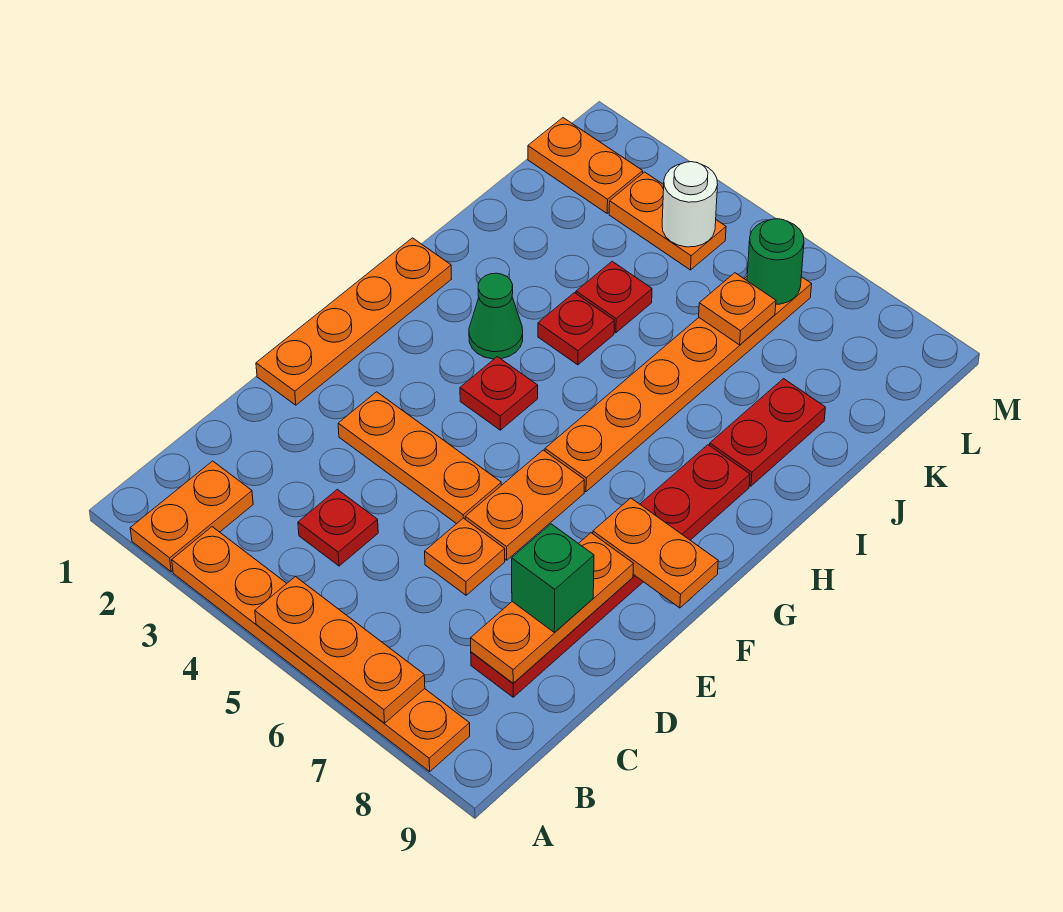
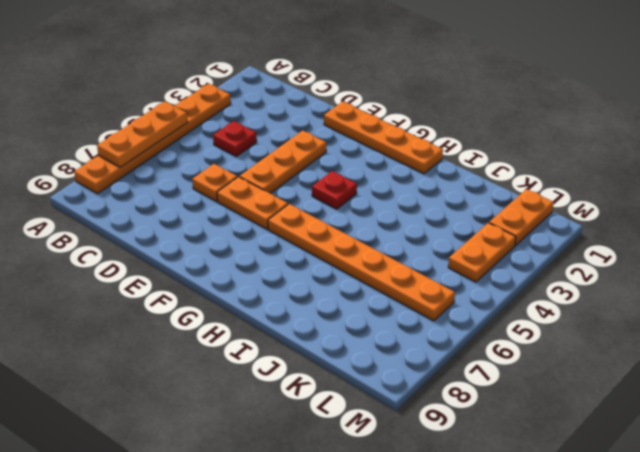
none -> orange plate A2:B2 level 1
none -> red plate C8:H8 level 1
none -> green cone H3 level 1

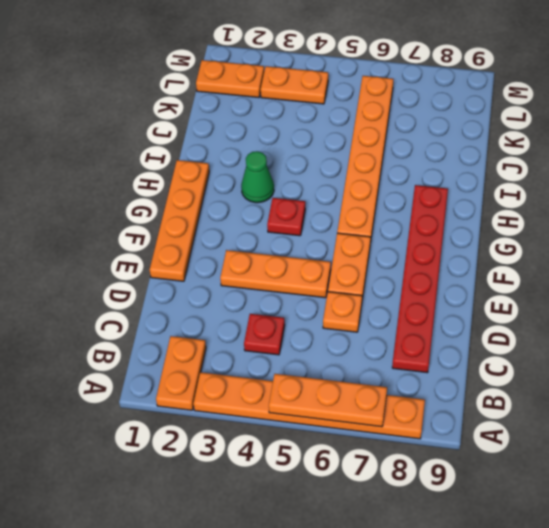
none -> red plate I4 level 1
none -> red plate I8:J8 level 1
none -> red plate J4 level 1

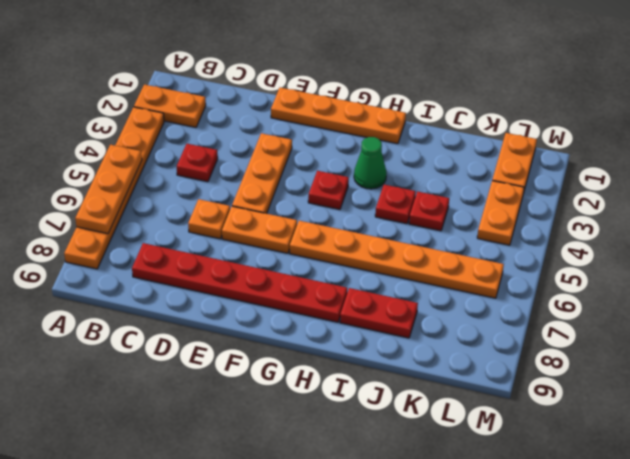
none -> orange plate C8:E8 level 2
none -> orange plate F8:F9 level 2
none -> orange plate K6 level 2

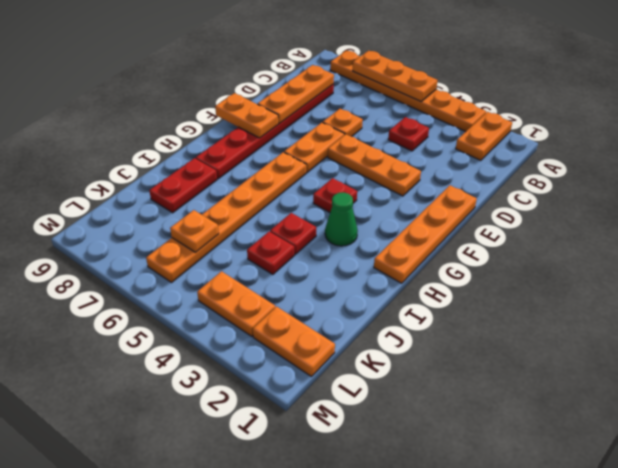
none -> white round brick L4 level 2
none -> green round brick L6 level 2
none -> green brick D8 level 3

